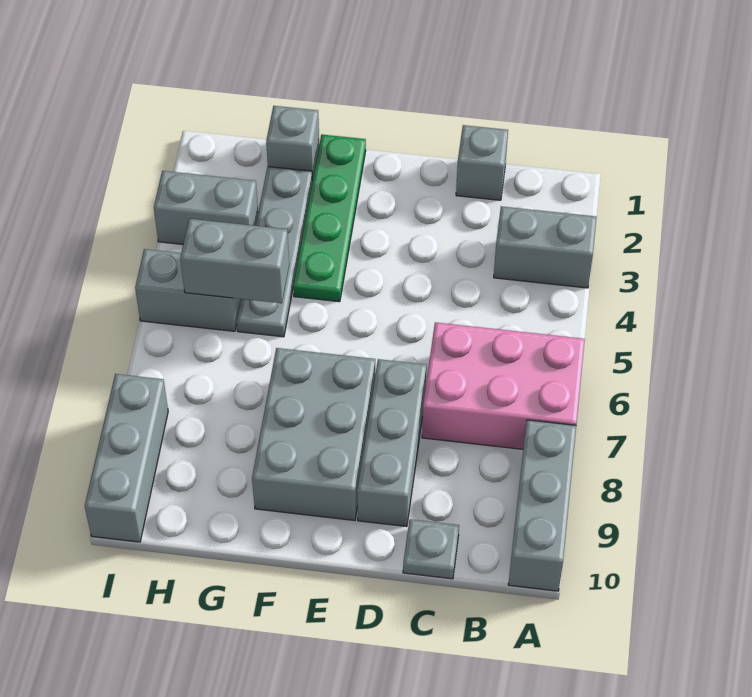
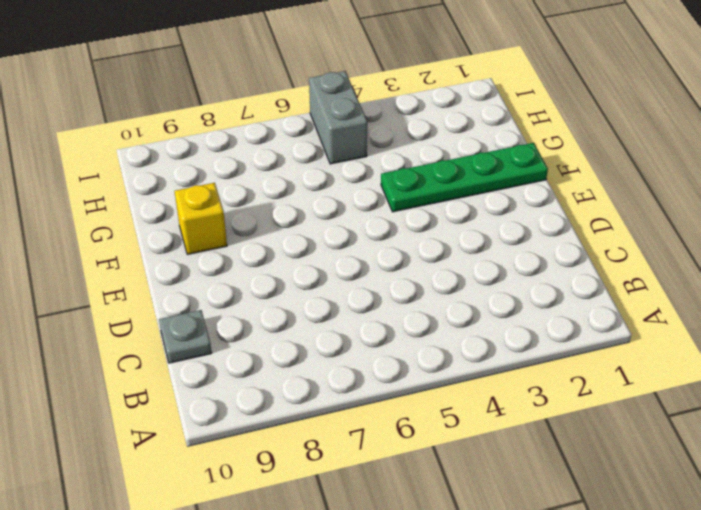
yellow brick F9 level 1 -> grey brick E7:F9 level 1
none -> grey brick A3:B3 level 1
none -> pink brick A6:C7 level 1
none -> grey brick A8:A10 level 1

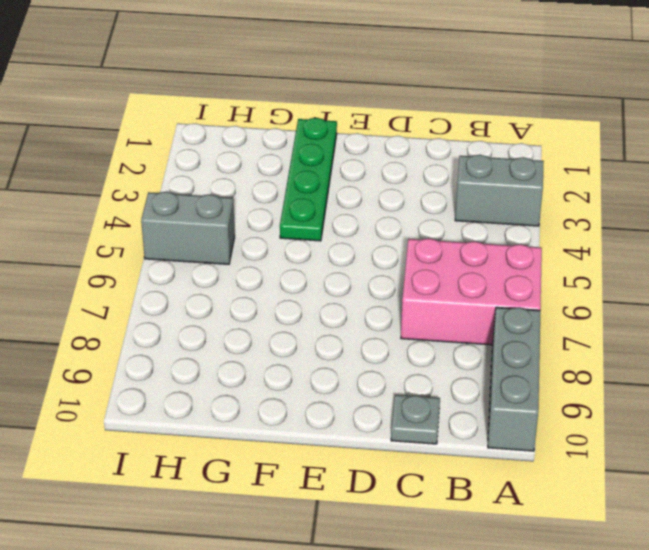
none -> grey brick C1 level 1
none -> grey brick D7:D9 level 1
none -> grey brick E7:F9 level 1

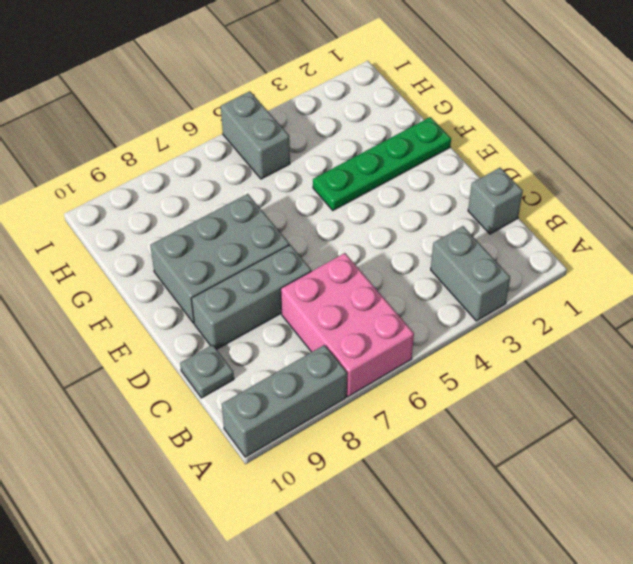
none -> grey brick G1 level 1
none -> grey plate G2:G5 level 1
none -> grey brick H3:I3 level 1

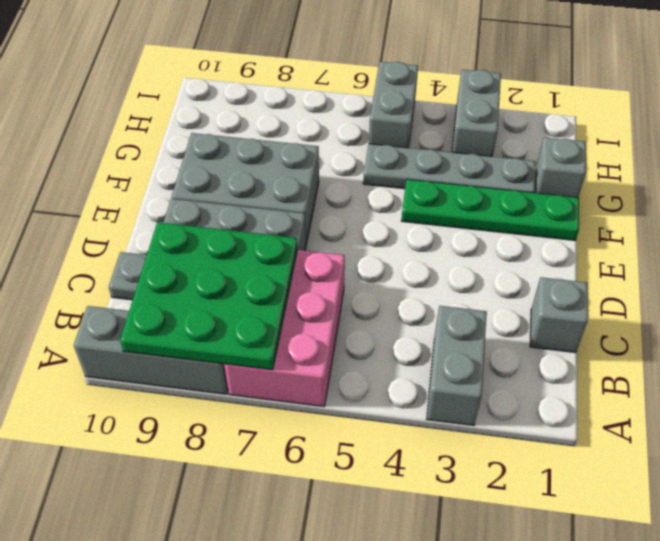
green plate A7:C9 level 2 -> none
none -> grey brick I8:I10 level 1
none -> grey brick G5:H5 level 2

